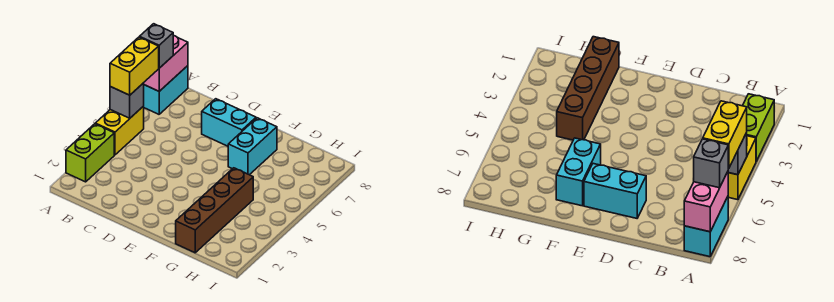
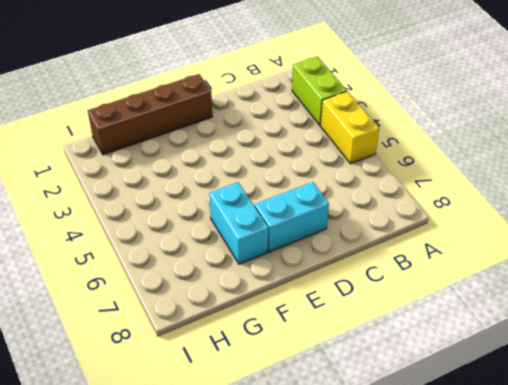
brown brick E1:H1 level 1 -> brown brick G1:G4 level 1
none -> cyan brick A7:A8 level 1
none -> grey brick A5 level 2

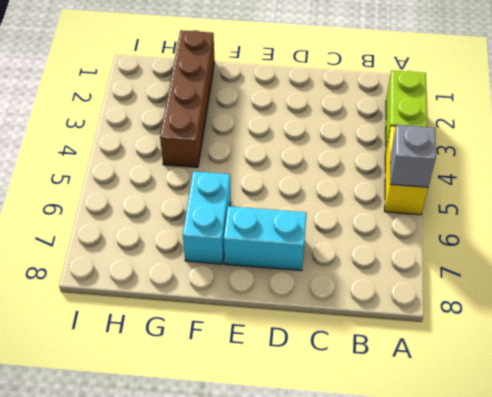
none -> cyan brick A7:A8 level 1
none -> pink brick A7:A8 level 2

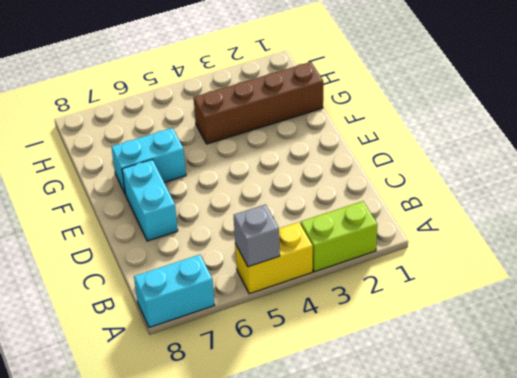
none -> pink brick A7:A8 level 2
none -> yellow brick A5:A6 level 3

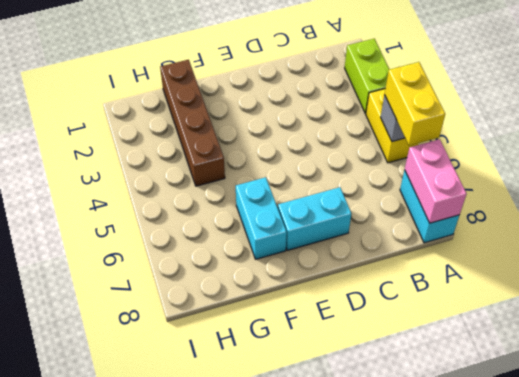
none -> grey brick A7 level 3

